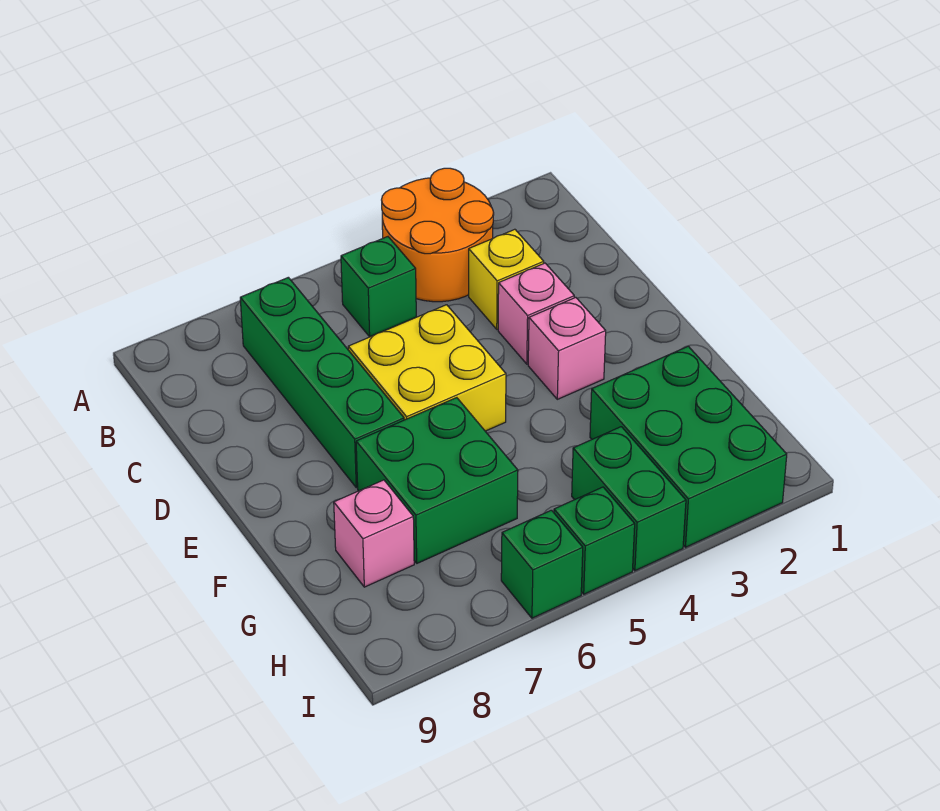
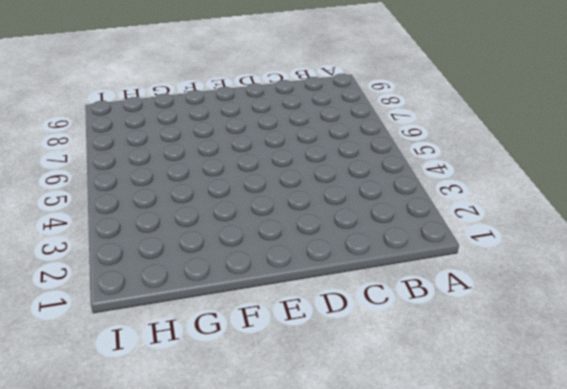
none -> orange round brick A3:B4 level 1
none -> green brick B5 level 1
none -> green brick B7:E7 level 1

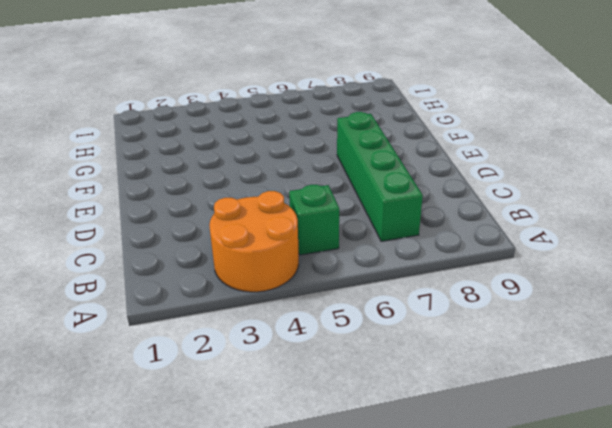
none -> yellow brick C3 level 1
none -> pink brick D3 level 1
none -> yellow brick D5:E6 level 1

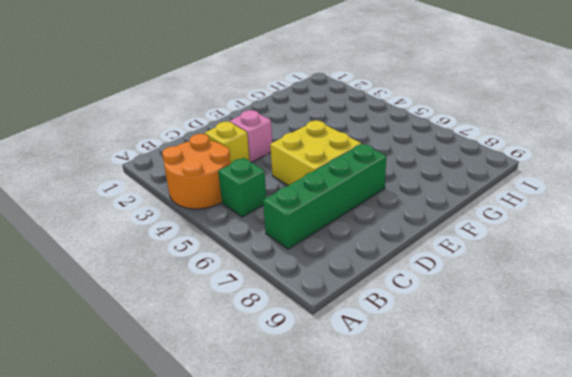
none -> pink brick E3 level 1
none -> green brick F6:G7 level 1
none -> green brick G2:I3 level 1

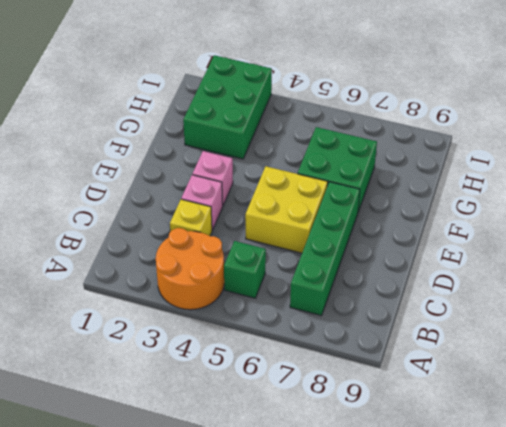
none -> pink brick G8 level 1
none -> green brick H4:I4 level 1
none -> green brick I5 level 1

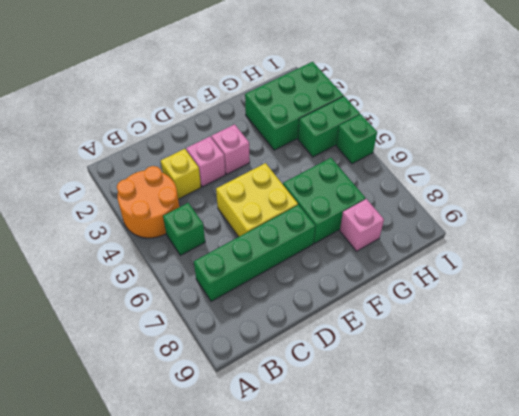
none -> green brick I6 level 1

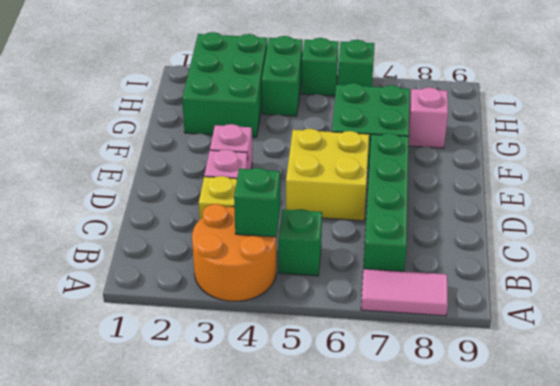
pink tile A7:A8 level 1 -> none
green brick B4 level 2 -> none

